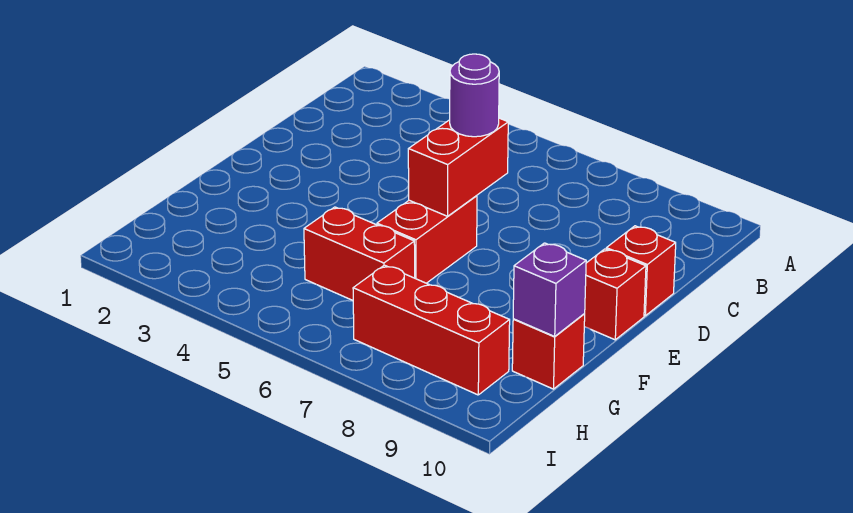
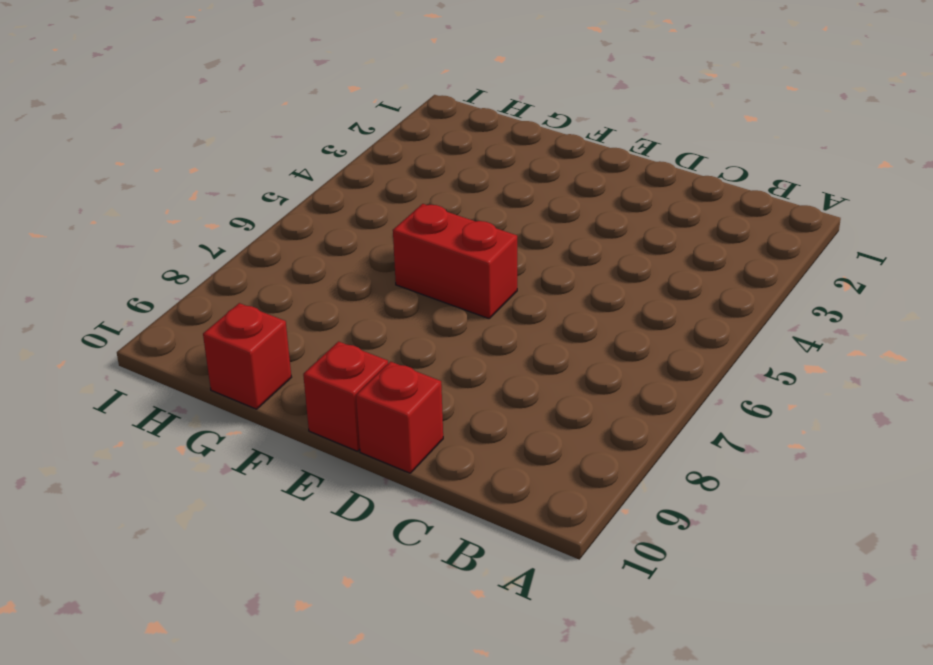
none -> red brick G5:G6 level 1
none -> red brick H7:H9 level 1

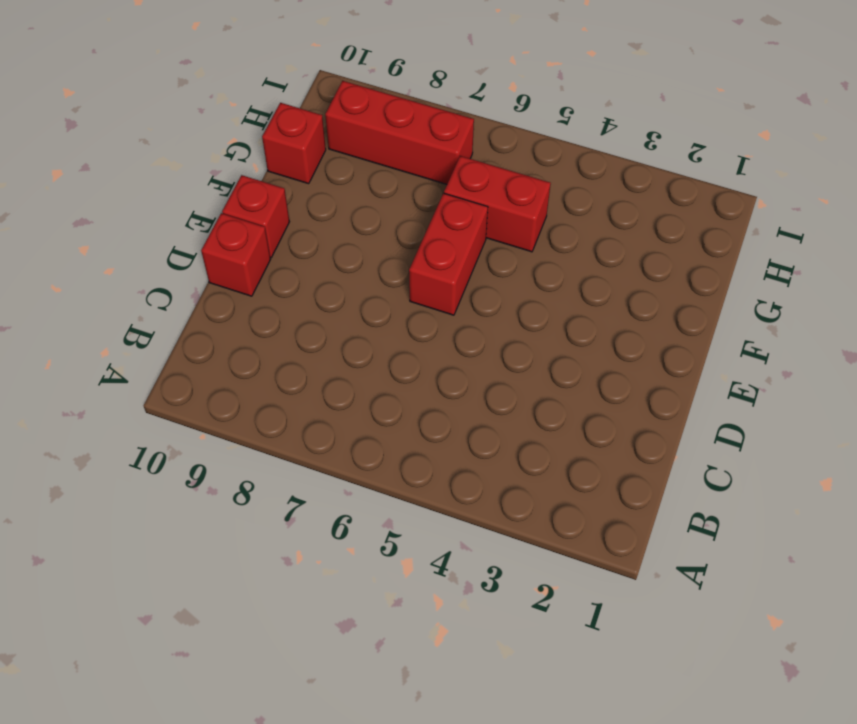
none -> red brick D6:E6 level 2
none -> purple brick G10 level 2

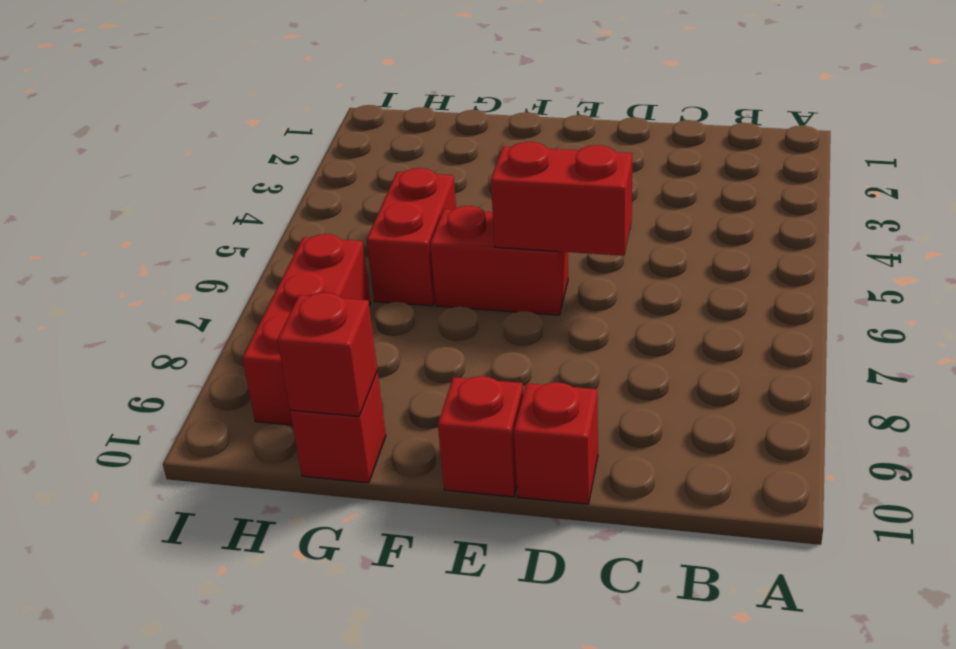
red brick G10 level 2 -> purple brick G10 level 2
none -> purple round brick D6 level 3

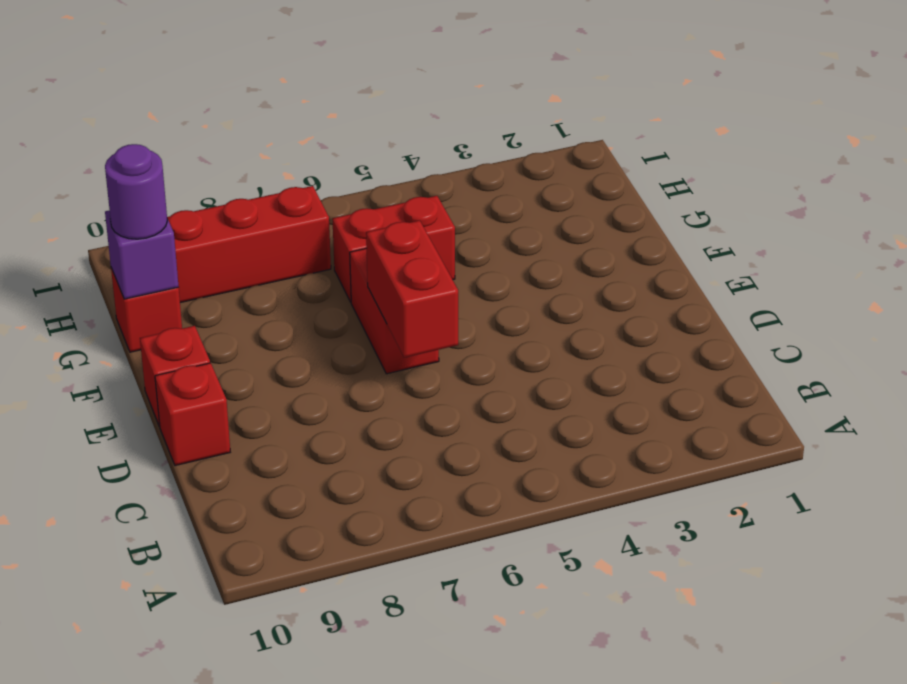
purple round brick G10 level 3 -> purple round brick D6 level 3

